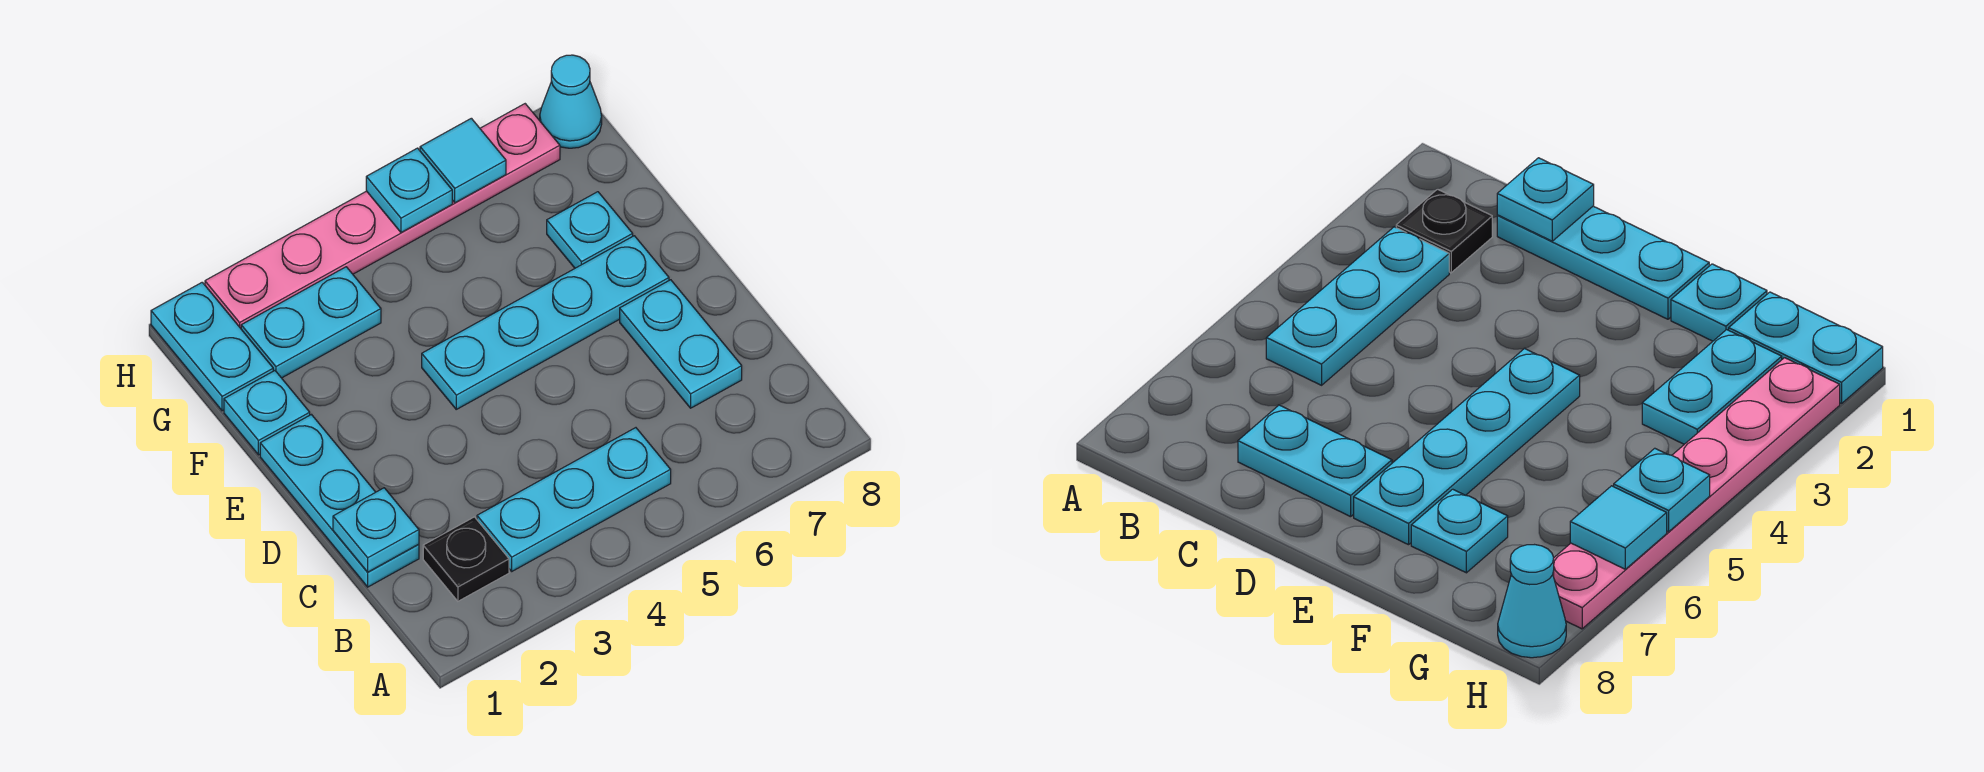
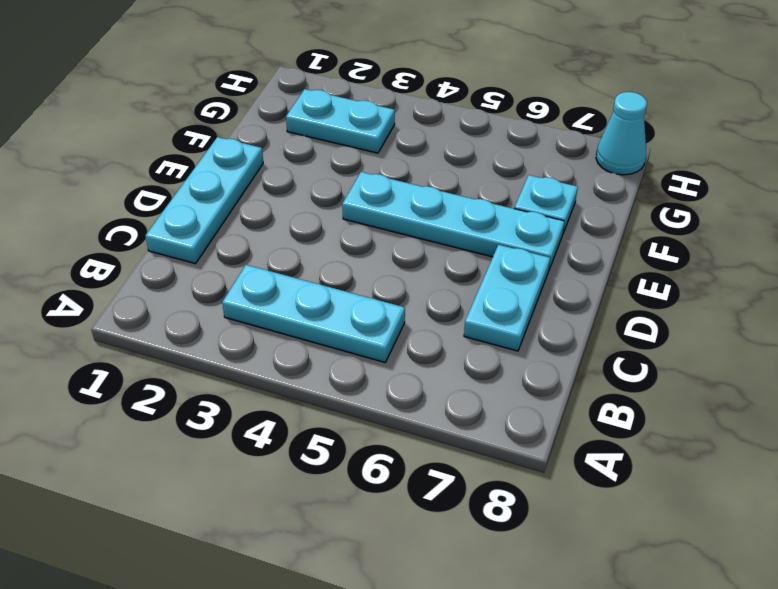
none -> black plate B2 level 1
none -> cyan plate F1 level 1
none -> cyan plate G1:H1 level 1

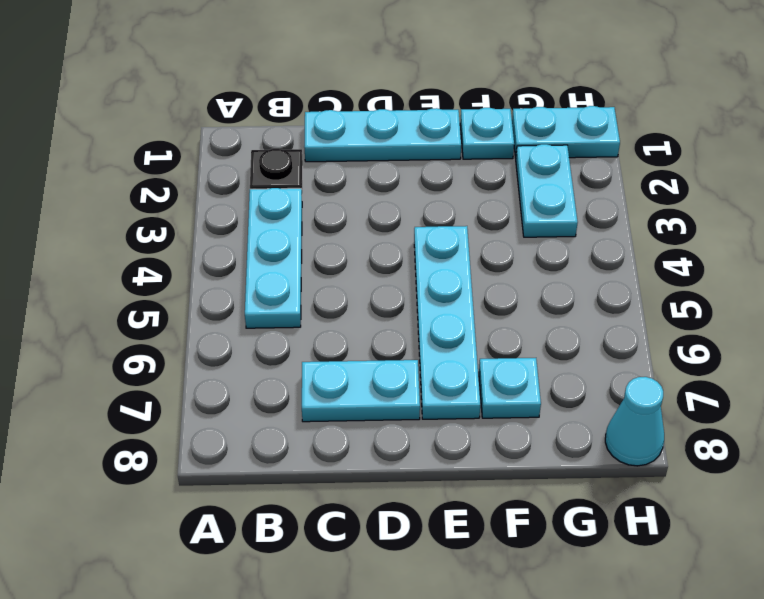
none -> pink plate H2:H7 level 1
none -> cyan plate C1 level 2
none -> cyan plate H5 level 2

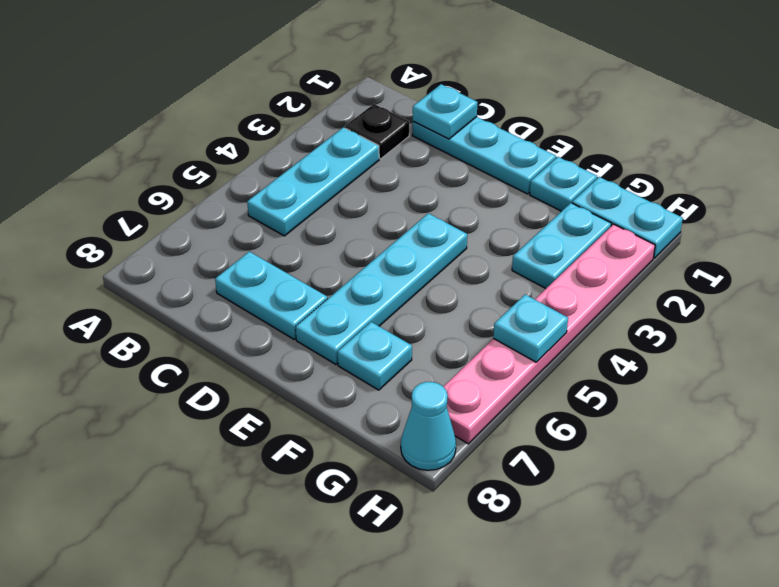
none -> cyan tile H6 level 2

